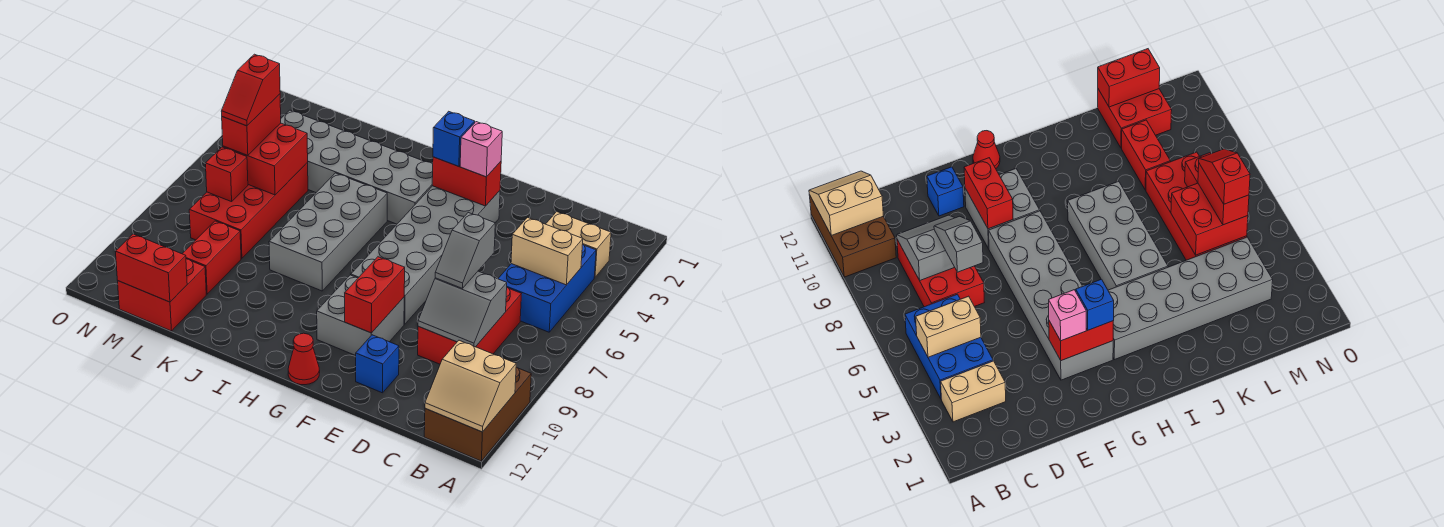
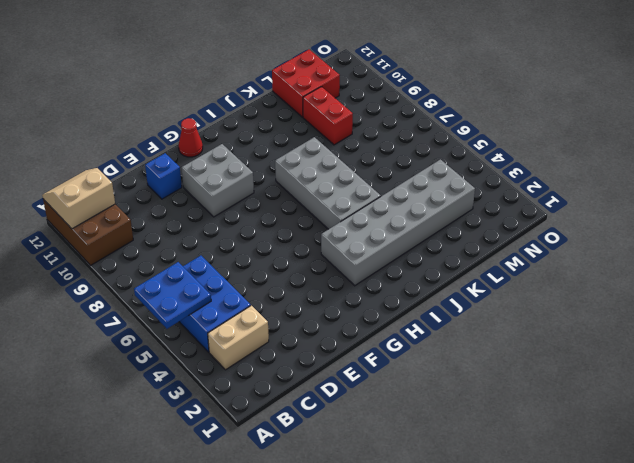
blue plate A5:B6 level 2 -> tan brick B5:C5 level 2
none -> red brick C7:D9 level 1
none -> grey brick F3:G8 level 1
none -> red brick L5:M8 level 1

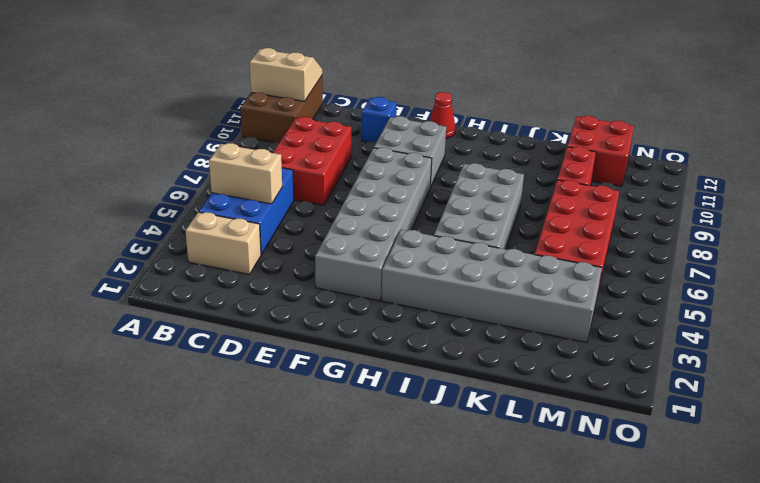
none -> grey slope C8:D9 level 2 top 8
none -> red brick F3:G3 level 2
none -> red brick F9:F10 level 2

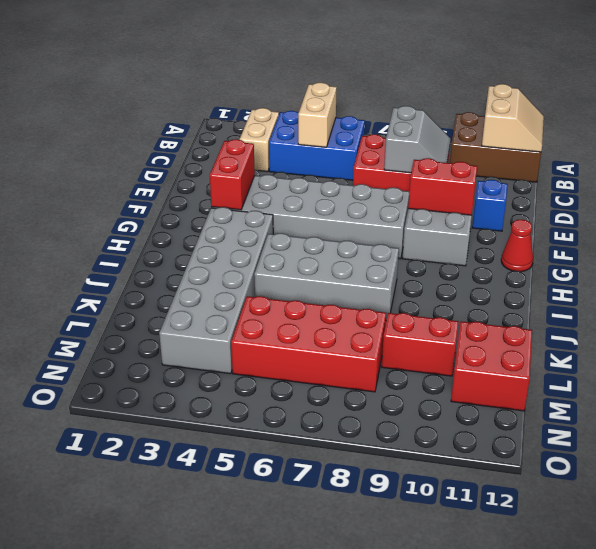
none -> red brick L5:M6 level 2
none -> red brick L12:M12 level 2
none -> red brick M7 level 2

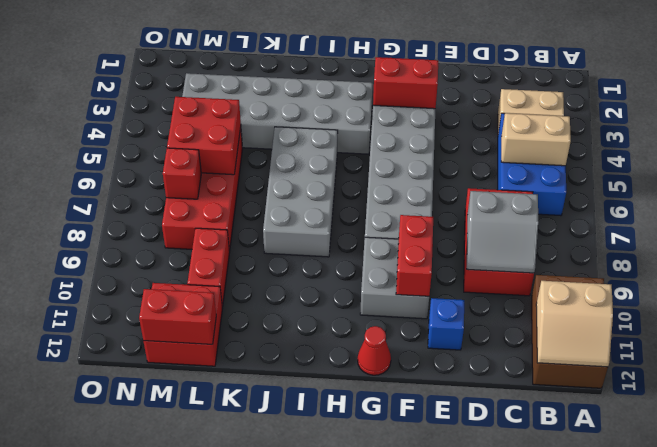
none -> grey slope D7:D8 level 3 top 7
none -> pink brick F3 level 3
none -> blue brick G3 level 3

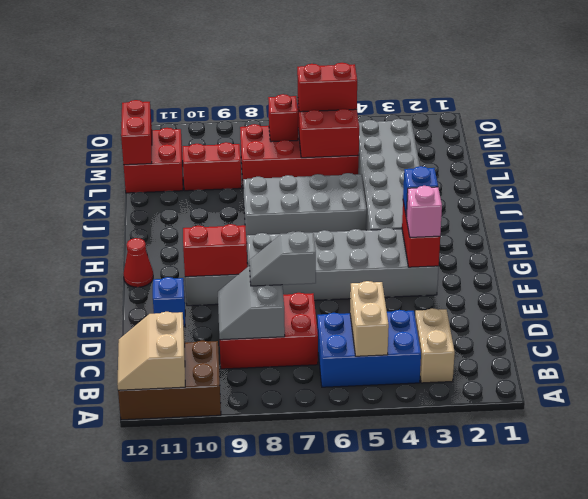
none -> red slope M5:M6 level 4 top 5

